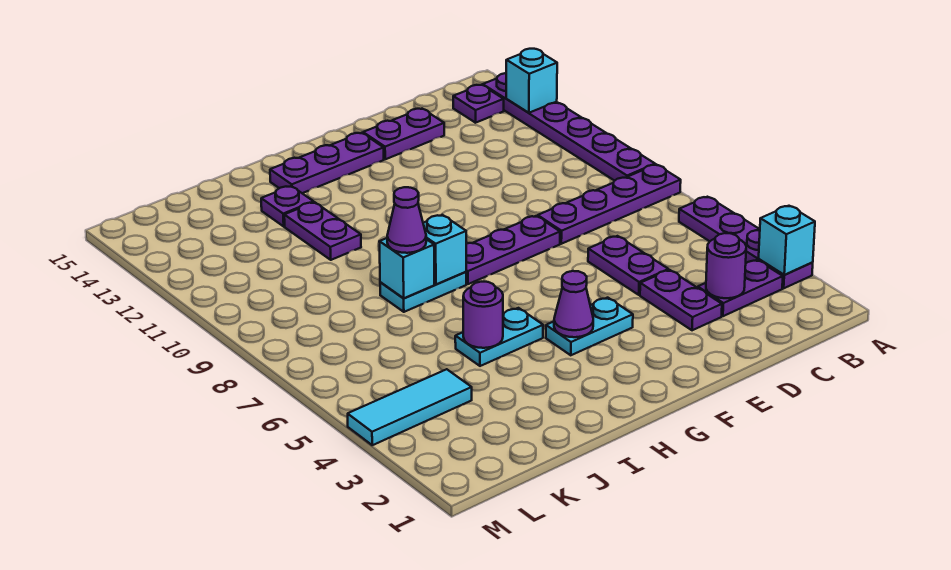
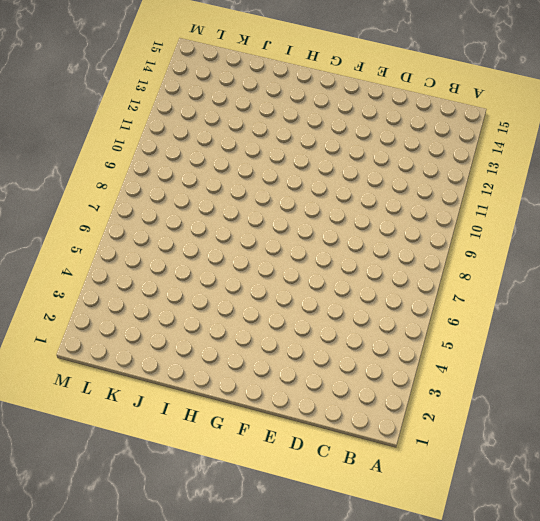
none -> purple plate A3:A6 level 1
none -> purple plate A8:D8 level 1
none -> purple plate A9:A14 level 1

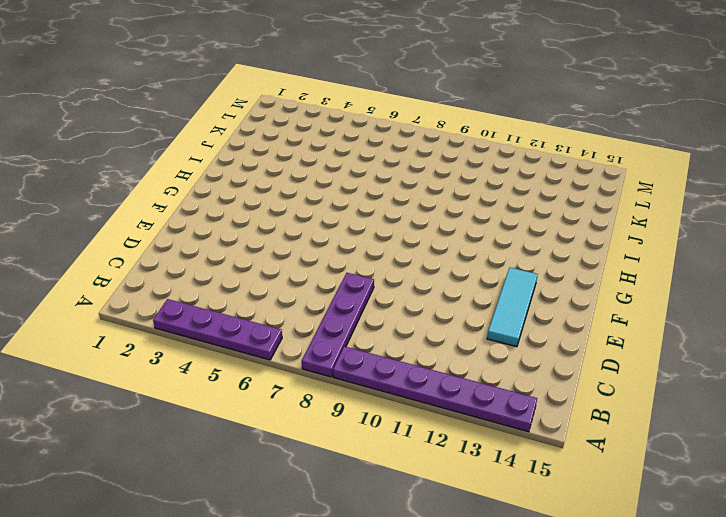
cyan tile D13:F13 level 1 -> cyan tile K4:M4 level 1
none -> purple plate B3:C3 level 1
none -> purple plate B14 level 1
none -> purple plate D3:D4 level 1

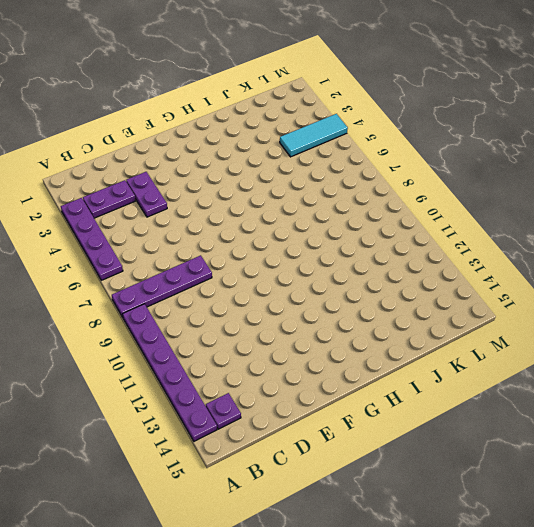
none -> purple plate D5:D6 level 1
none -> purple plate D14:E14 level 1
none -> purple plate E8:G8 level 1

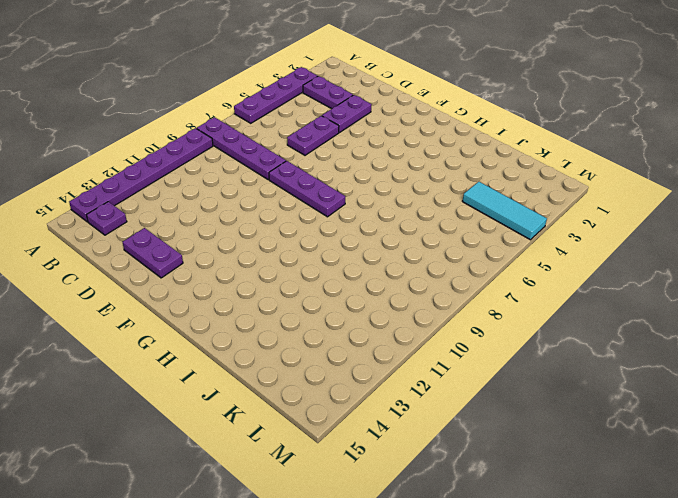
none -> cyan plate F4:G4 level 1
none -> purple plate F14:H14 level 1
none -> cyan plate H5:I5 level 1

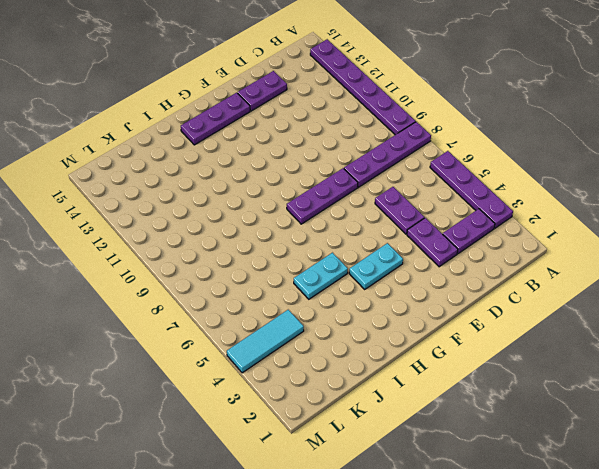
none -> purple plate B14 level 1
none -> cyan plate H8:I8 level 1
none -> purple plate I11:I12 level 1

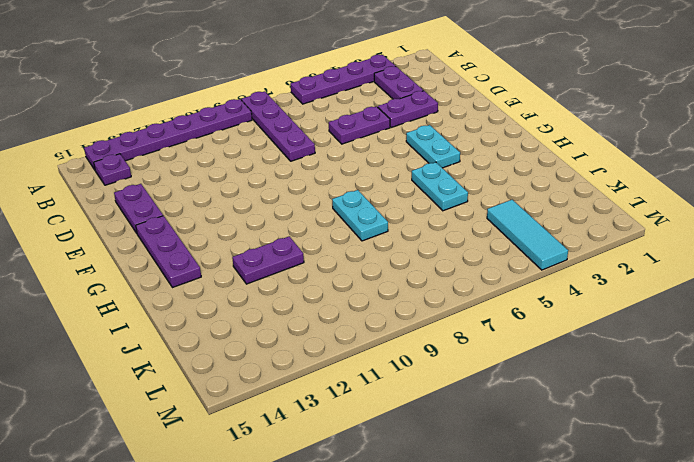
none -> purple plate E8:G8 level 1
none -> purple plate I13 level 1
none -> cyan brick A3 level 2

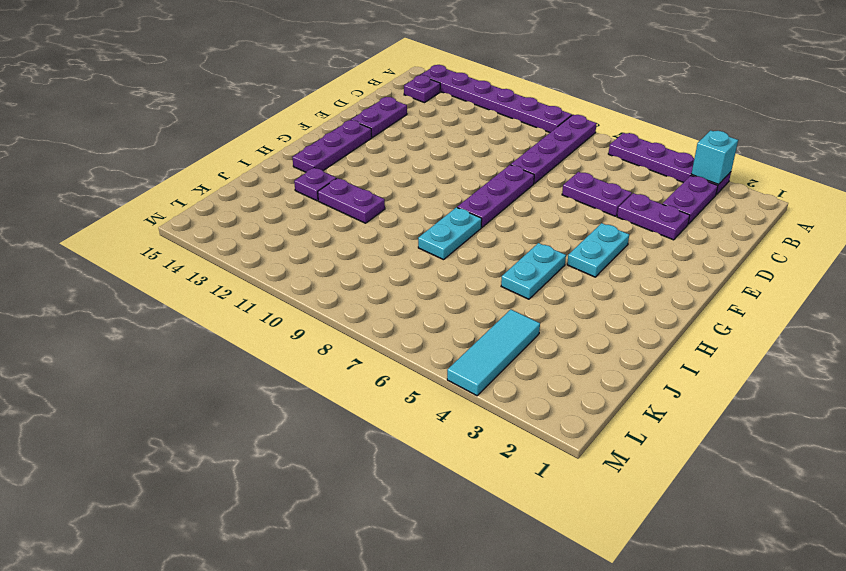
none -> cyan brick A13 level 2
none -> purple round brick C3 level 2
none -> purple cone G4 level 2

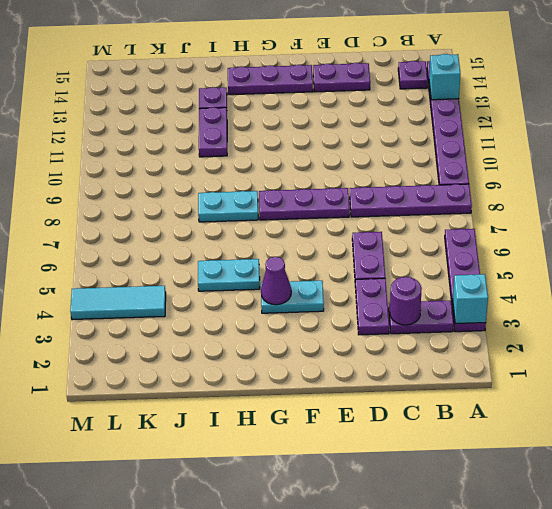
none -> cyan brick H8 level 2
none -> purple round brick I5 level 2
none -> cyan brick I8 level 2

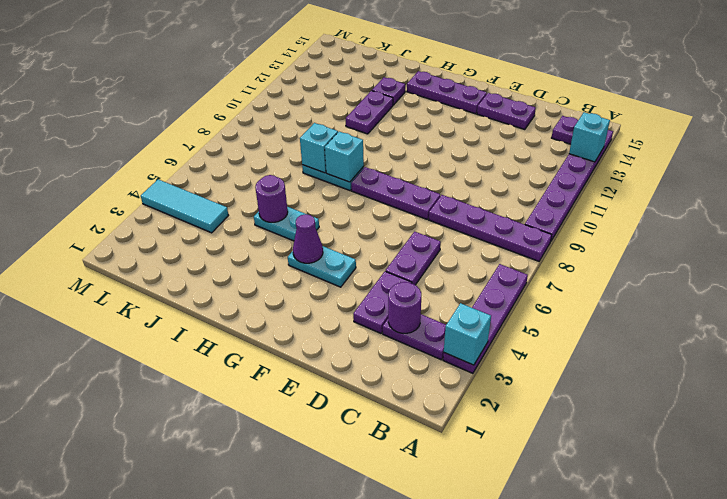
none -> purple cone I8 level 3

